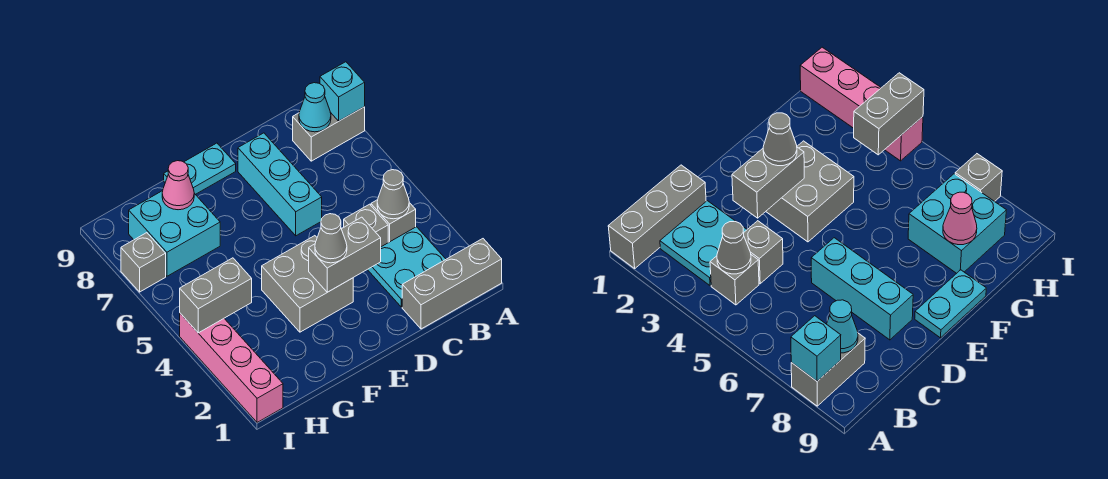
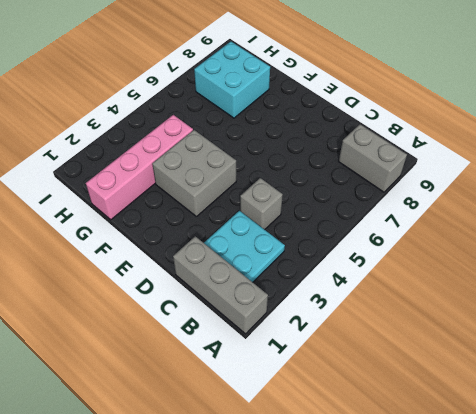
pink brick G1:G4 level 1 -> pink brick I1:I4 level 1
none -> grey brick B4 level 1
none -> cyan brick D6:D8 level 1
none -> cyan plate E9:F9 level 1

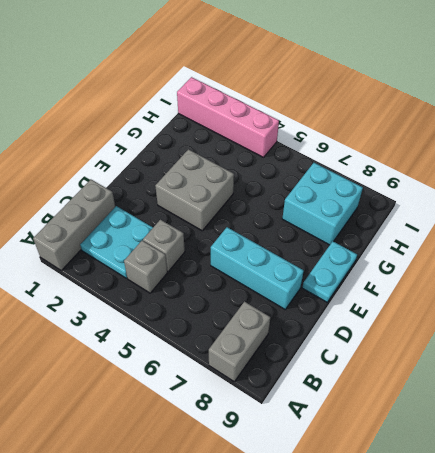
none -> grey brick I7 level 1
none -> cyan brick A8 level 2
none -> grey cone B4 level 2

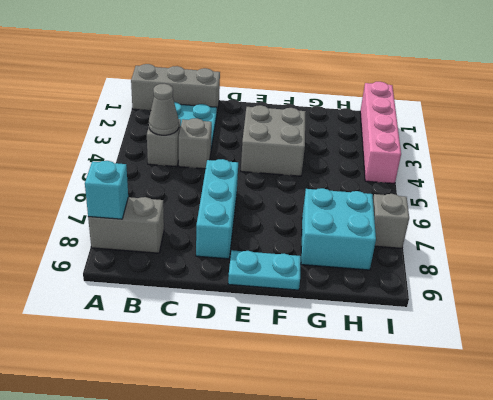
none -> cyan cone B8 level 2
none -> grey brick D3:E3 level 2
none -> pink cone G8 level 2

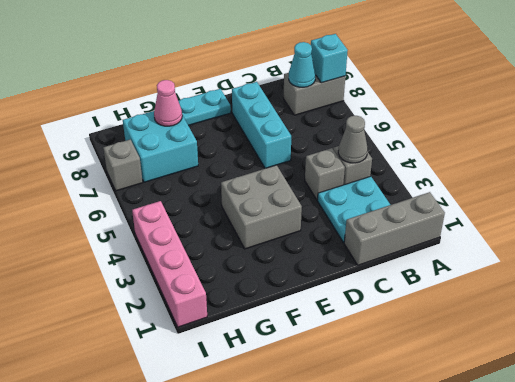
none -> grey brick D3:E3 level 2
none -> grey brick H4:I4 level 2
none -> grey cone E3 level 3

